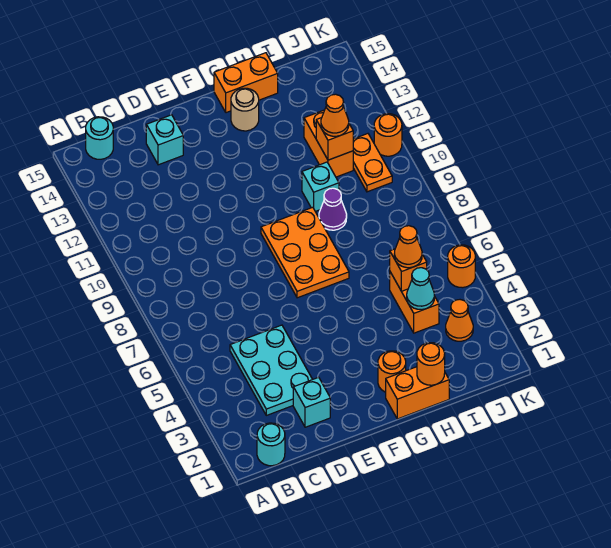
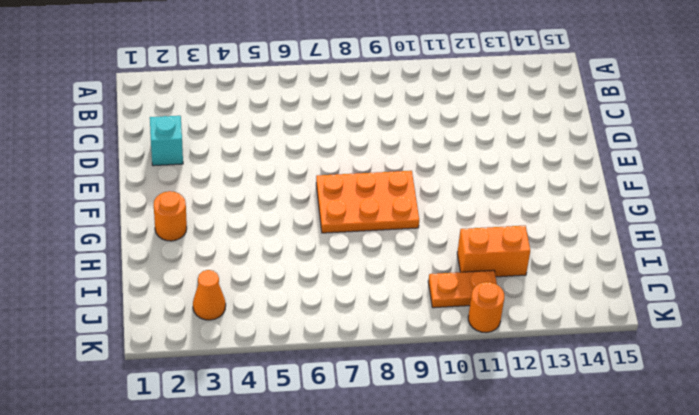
none -> cyan round brick B1 level 1
none -> cyan round brick B15 level 1
none -> cyan plate C3:D5 level 1

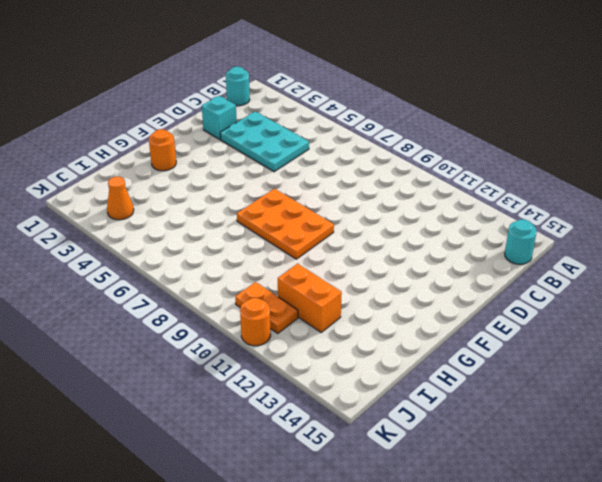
none -> cyan brick D14 level 1
none -> orange brick G1:H1 level 1
none -> tan round brick G14 level 1

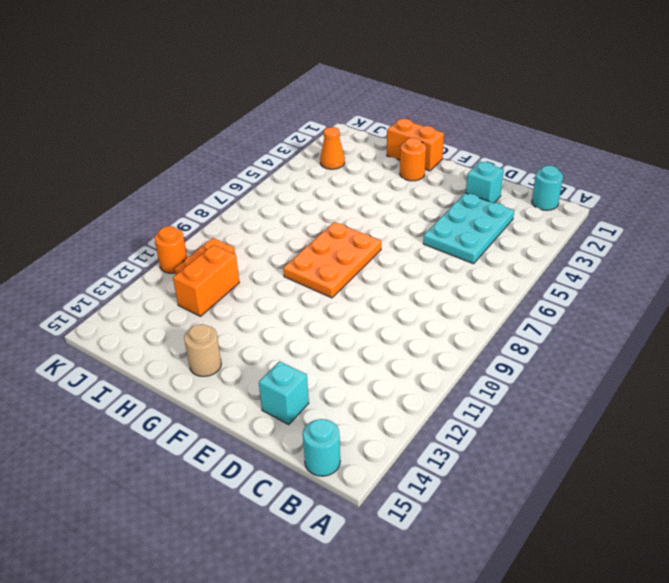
none -> orange brick G15:H15 level 1
none -> purple cone H9 level 1
none -> cyan brick H10 level 1

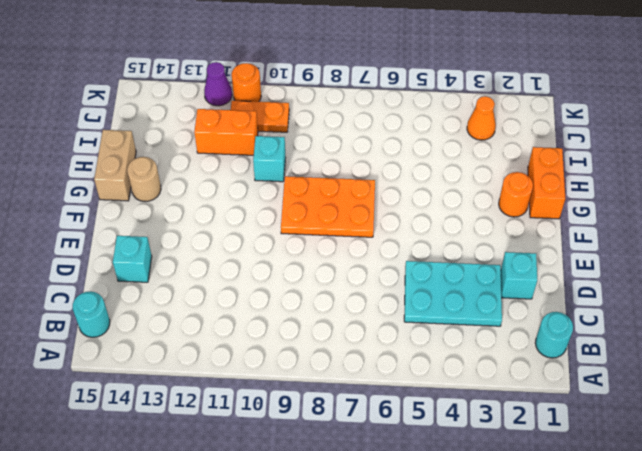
tan brick G15:H15 level 1 -> orange brick G15:H15 level 1
purple cone K12 level 1 -> purple cone H9 level 1
none -> orange brick I4:I5 level 1
none -> orange round brick K5 level 1
none -> orange round brick H1 level 2

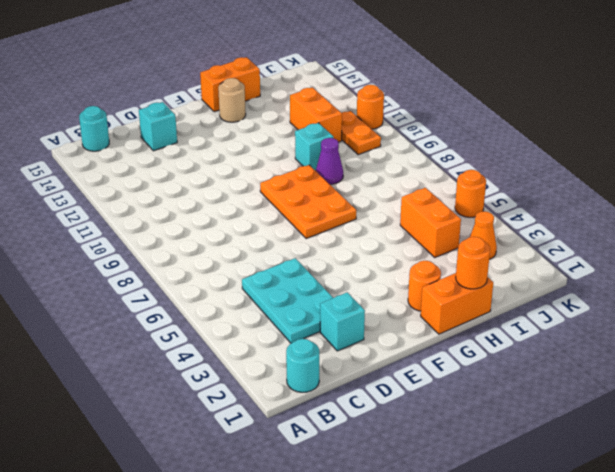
none -> cyan cone I4 level 2
none -> orange brick I5 level 2
none -> orange brick I11 level 2

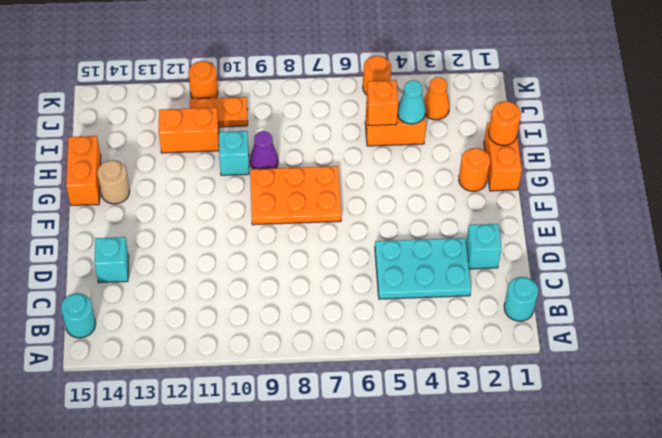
none -> orange brick I11 level 2
none -> orange cone I5 level 3
none -> orange cone I11 level 3

